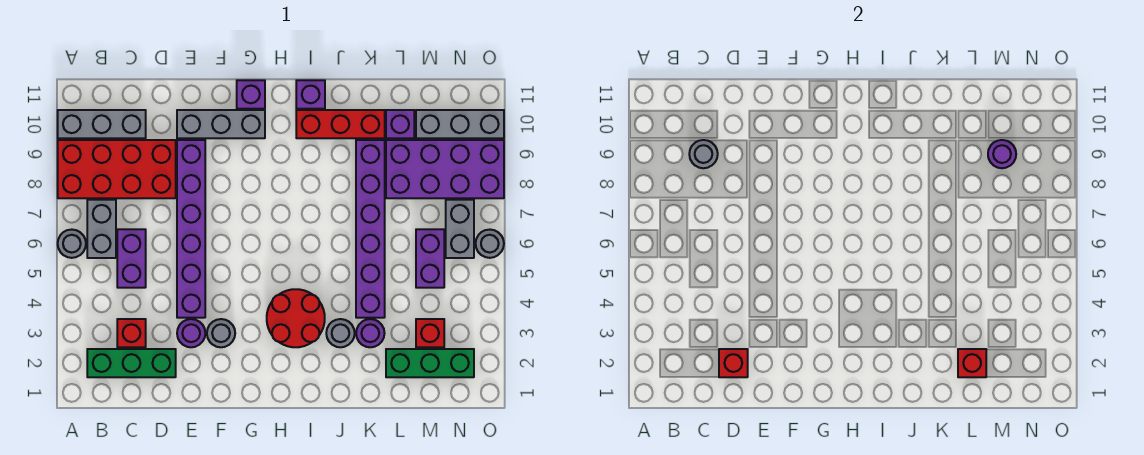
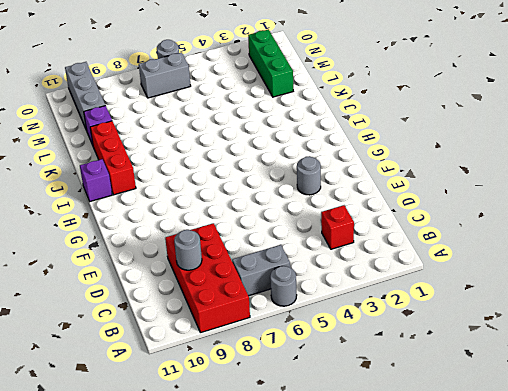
none -> grey brick A10:C10 level 1
none -> green brick B2:D2 level 1
none -> purple brick C5:C6 level 1
none -> purple round brick E3 level 1

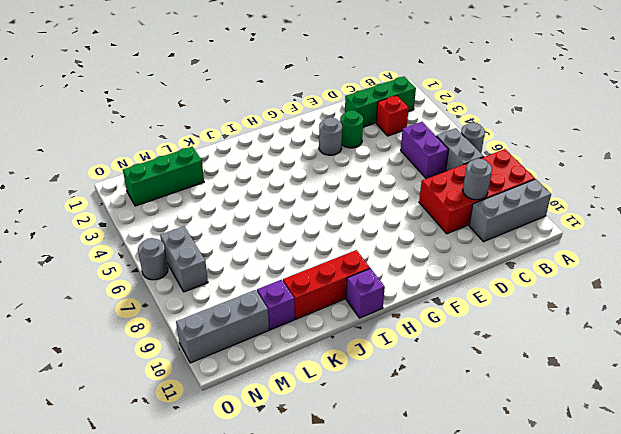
green round brick E3 level 1 -> purple round brick E3 level 1
none -> purple brick E4:E9 level 1
none -> grey brick E10:G10 level 1
none -> purple brick G11 level 1
none -> red round brick H3:I4 level 1

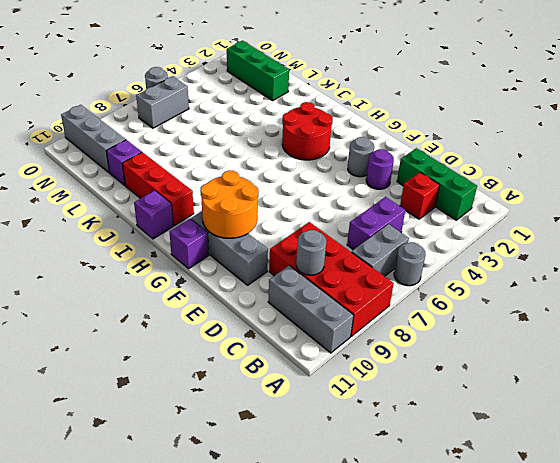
orange round brick F9:G10 level 2 -> none
none -> purple brick E4:E9 level 1
none -> grey round brick J3 level 1
none -> purple round brick K3 level 1
none -> purple brick K4:K9 level 1

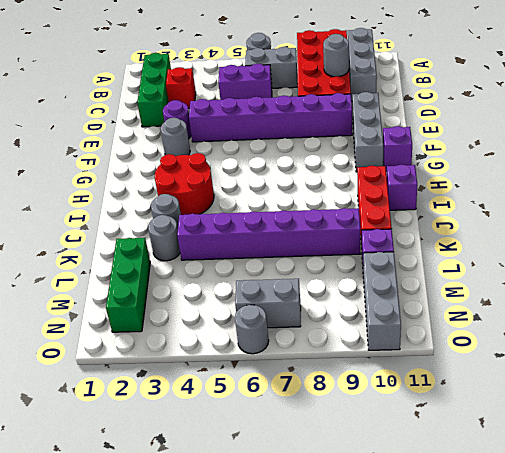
grey round brick K3 level 1 -> purple round brick K3 level 1
none -> purple brick L8:O9 level 1
none -> red brick M3 level 1
none -> purple brick M5:M6 level 1
none -> red brick D2 level 2

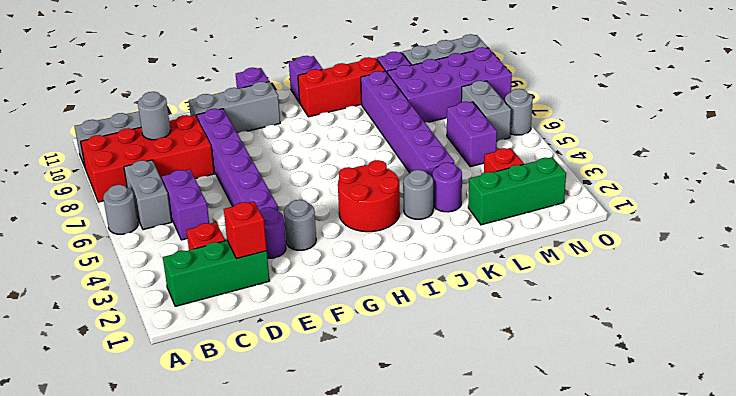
none -> red brick L2 level 2
none -> purple round brick M9 level 2

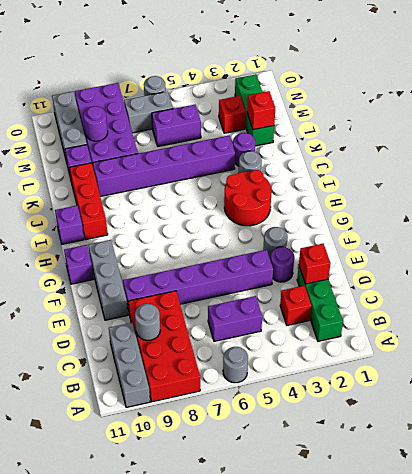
none -> grey brick B6:B7 level 1

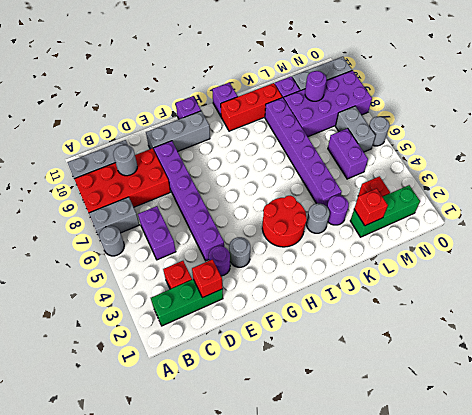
grey brick A7:B7 level 1 -> grey brick B6:B7 level 1

